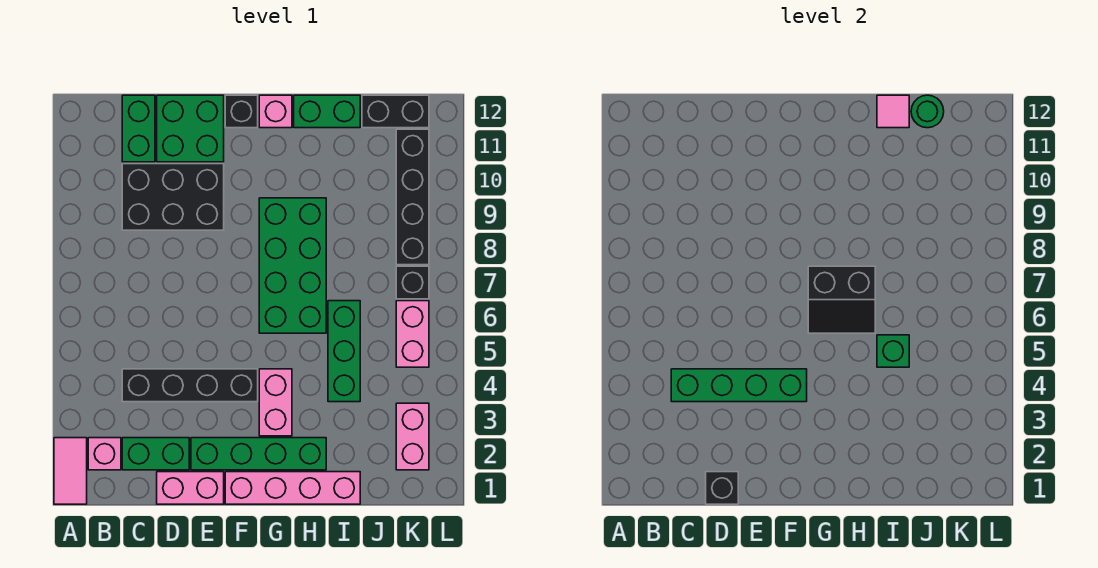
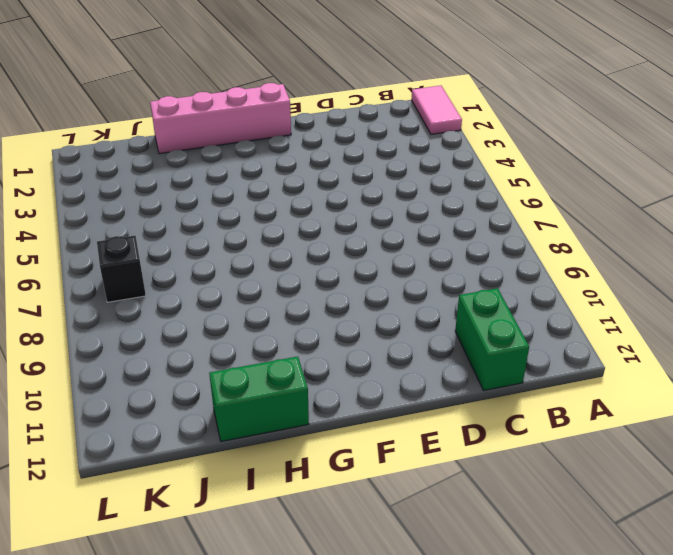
none -> pink brick B2 level 1
none -> green brick C2:D2 level 1
none -> black brick C4:F4 level 1

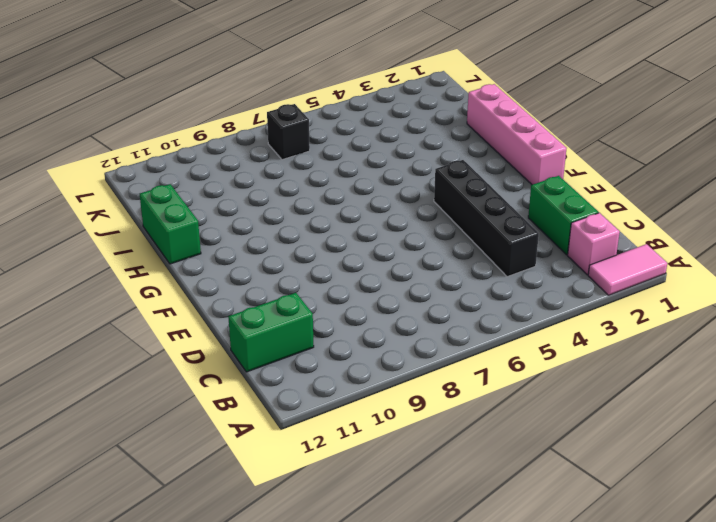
none -> black brick C9:E10 level 1
none -> pink brick D1:E1 level 1
none -> green brick D11:E12 level 1

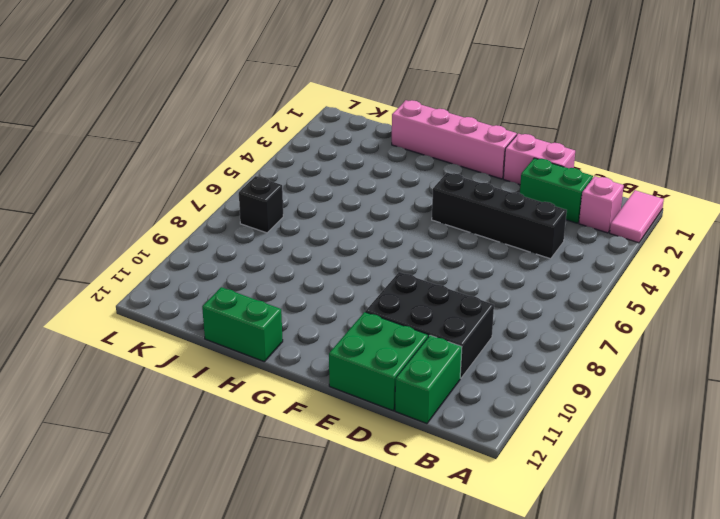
none -> green brick E2:H2 level 1
none -> black brick F12 level 1
none -> pink brick G3:G4 level 1

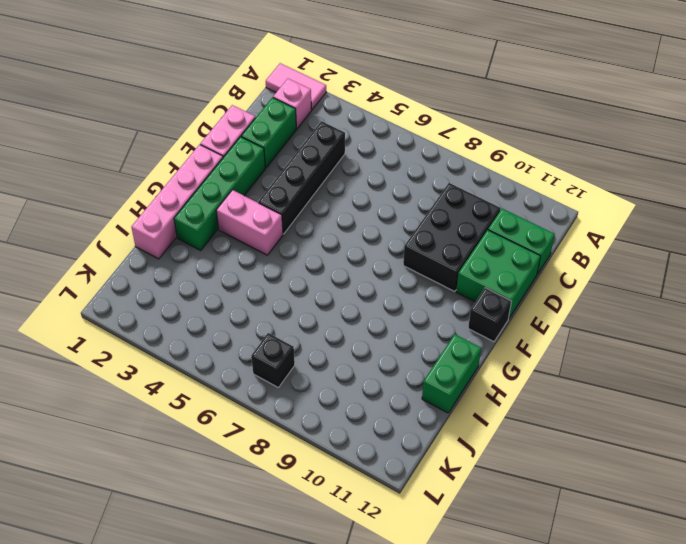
none -> green brick G6:H9 level 1
none -> pink brick G12 level 1
none -> green brick I4:I6 level 1

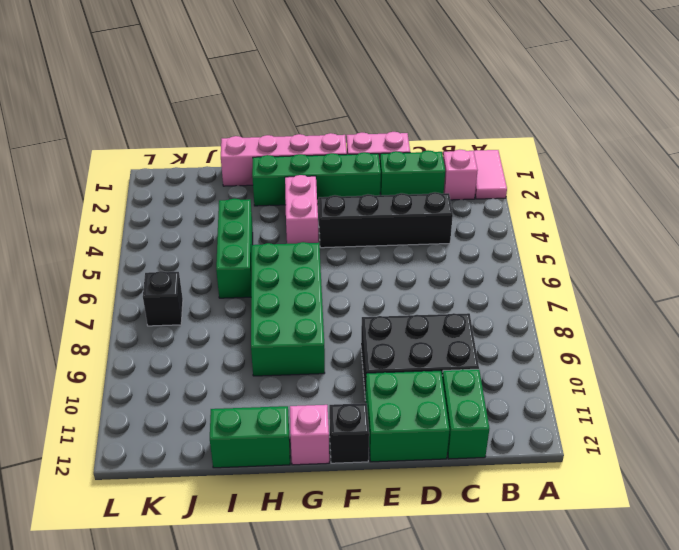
none -> black brick J12:K12 level 1
none -> pink brick K2:K3 level 1
none -> pink brick K5:K6 level 1

